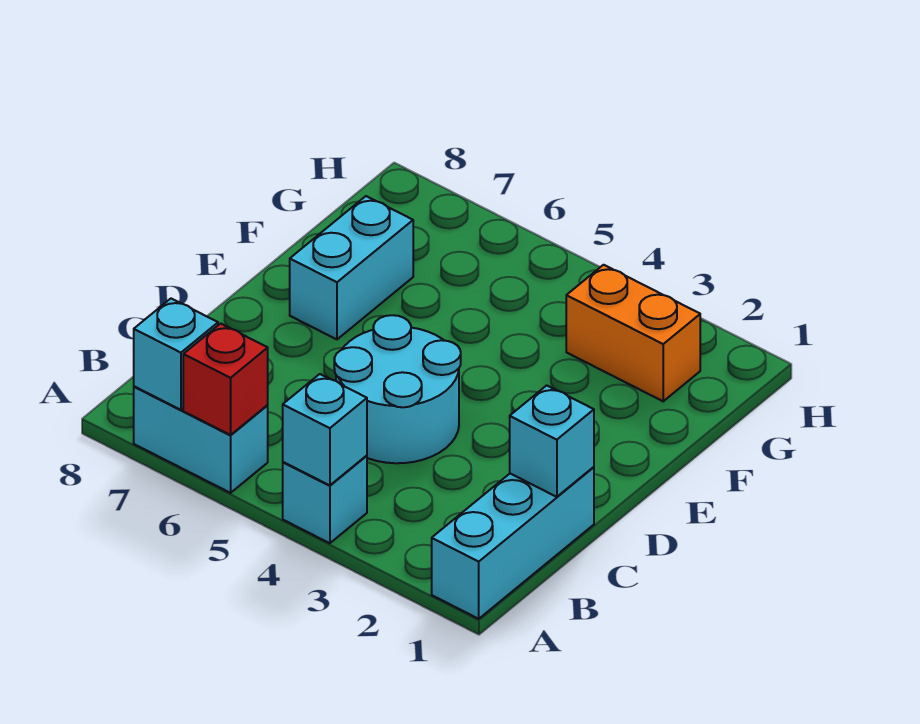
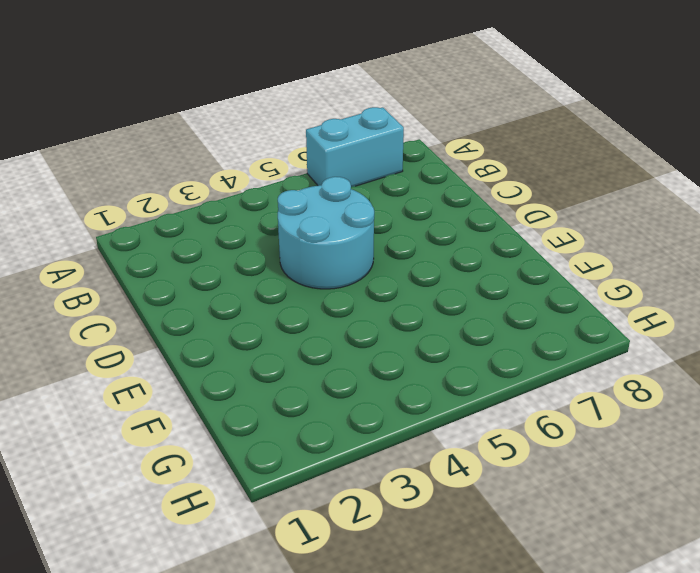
none -> cyan brick A1:C1 level 1
none -> cyan brick A4 level 1

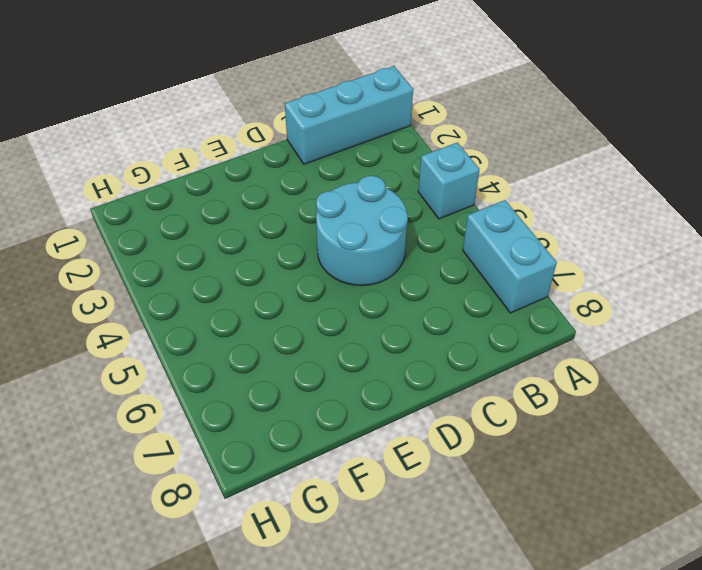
none -> cyan brick E7:F7 level 1
none -> orange brick G2:G3 level 1

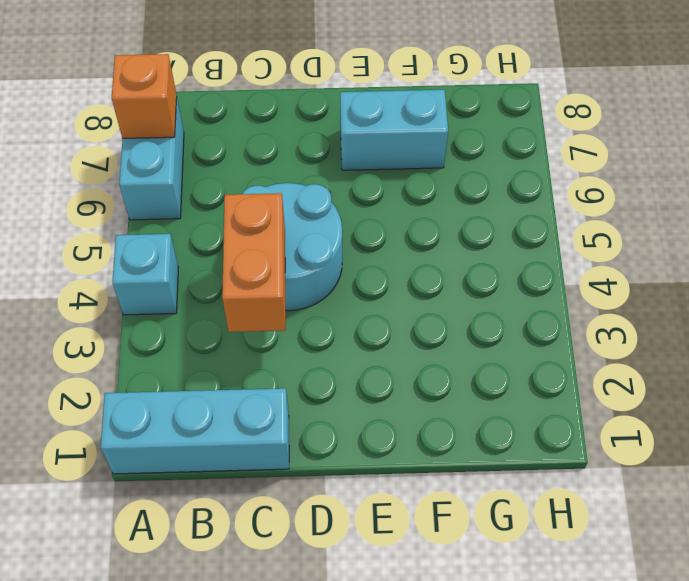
orange brick A7 level 2 -> cyan brick A7 level 2
orange brick C3:C4 level 2 -> orange brick G2:G3 level 1
none -> cyan brick A4 level 2
none -> red brick A6 level 2

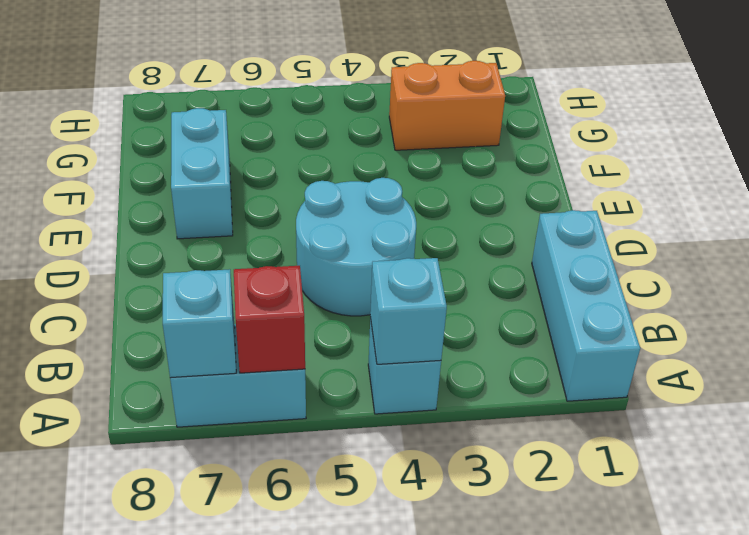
none -> cyan brick C1 level 2

